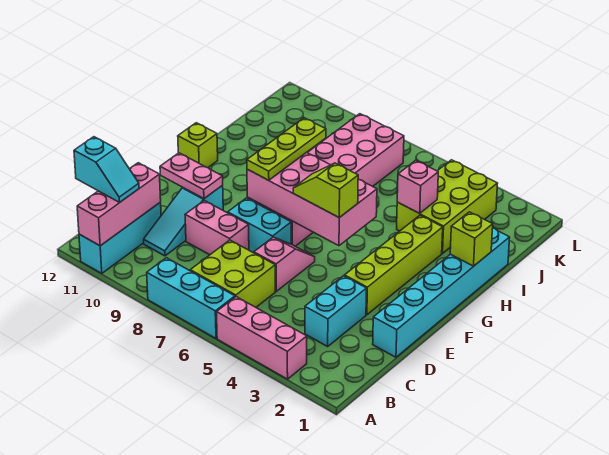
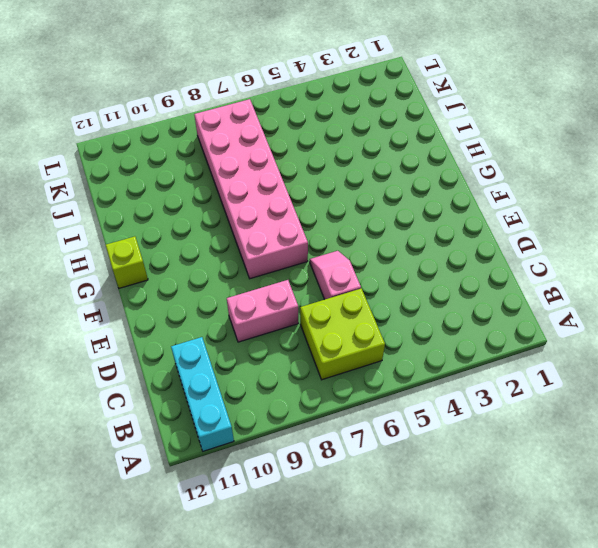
none -> pink brick A3:A5 level 1
none -> cyan brick A6:A8 level 1
none -> cyan brick C3:D3 level 1

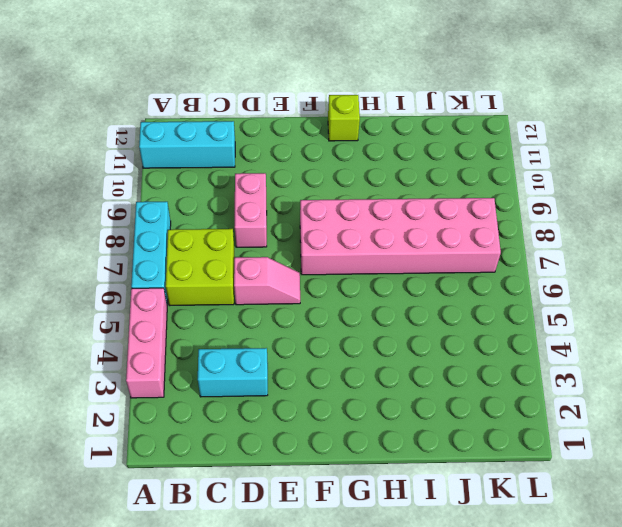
none -> cyan slope C10:E10 level 1 top E
none -> cyan brick D1:I1 level 1
none -> lime brick E3:H3 level 1

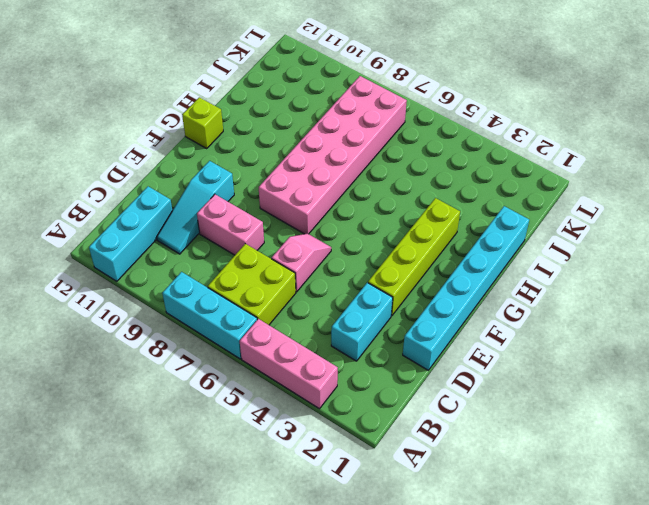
none -> cyan brick E7:E8 level 1
none -> lime brick I3:K4 level 1
none -> pink brick A11:C11 level 2

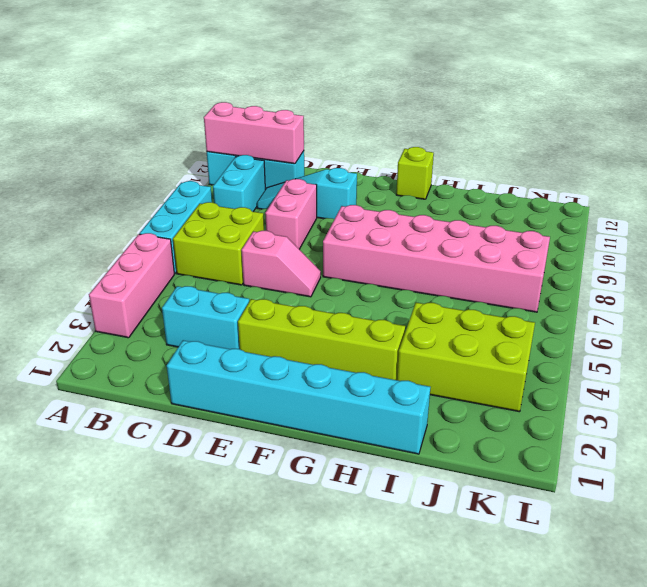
cyan brick B9:B10 level 1 -> cyan brick E7:E8 level 1
none -> pink plate E10:E11 level 2
none -> pink brick F5:G8 level 2
none -> lime brick H1 level 2

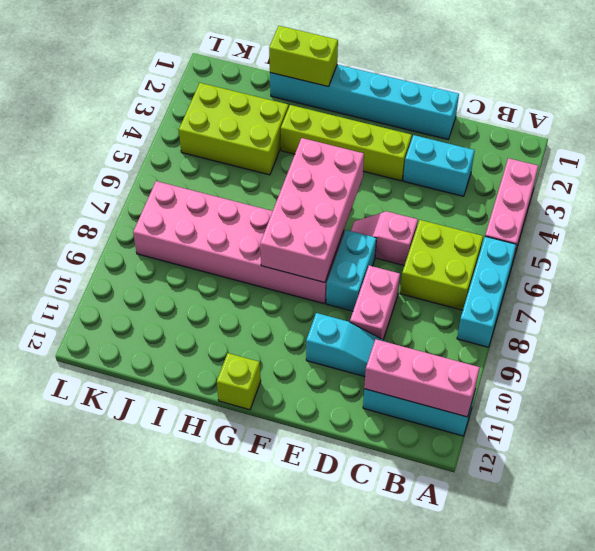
lime brick H1:I1 level 2 -> lime brick H1 level 2
none -> pink plate E10:E11 level 2
none -> pink brick I4 level 2
none -> cyan slope B11:B12 level 3 top 12

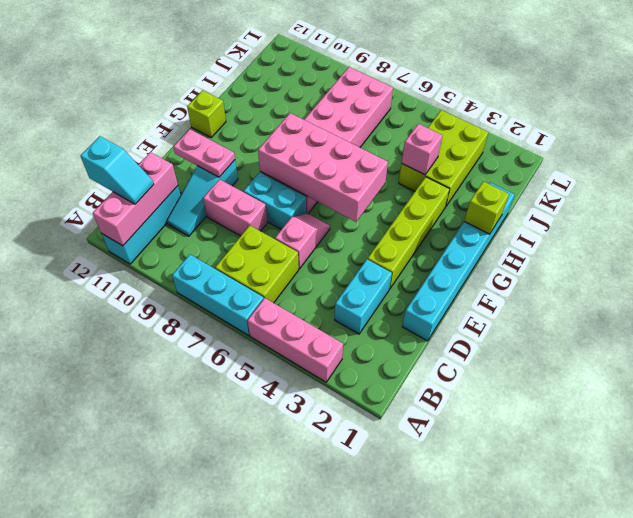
none -> lime slope F5:F6 level 3 top 5
none -> lime plate F8:H8 level 3

